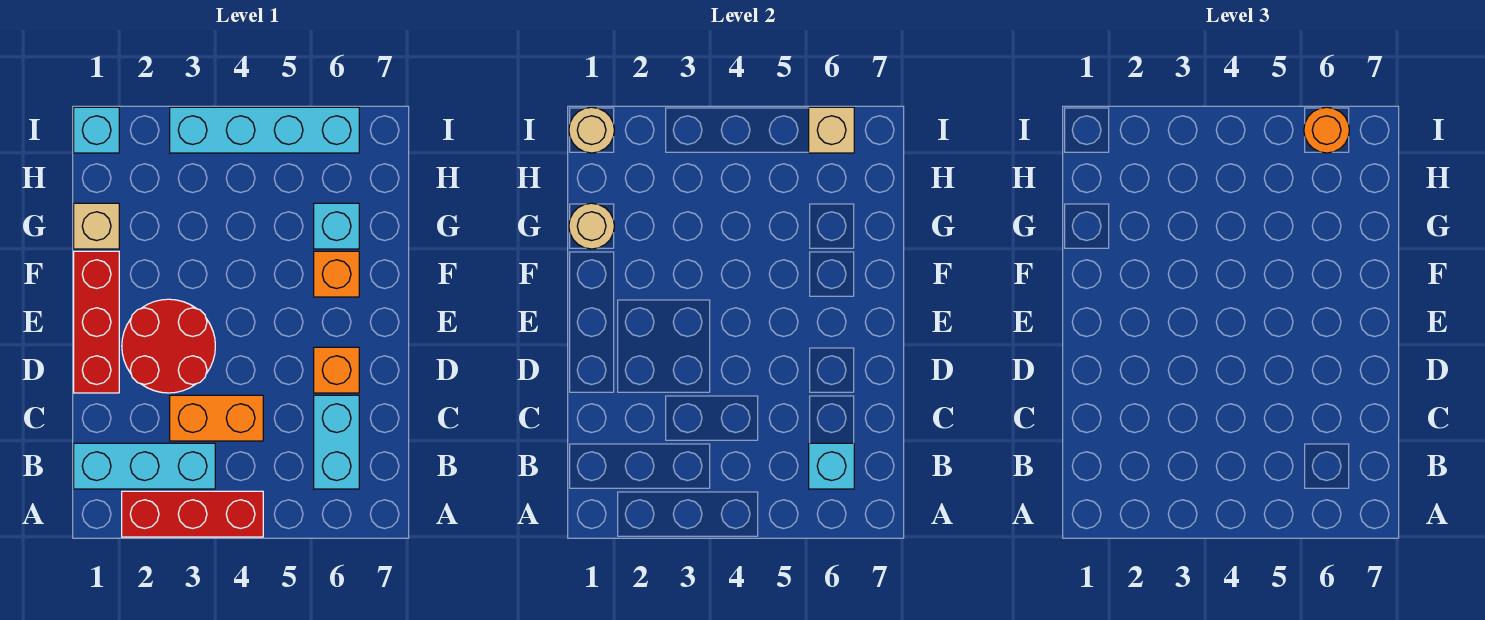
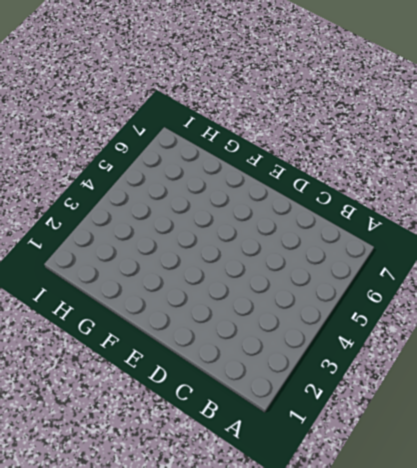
none -> red brick A2:A4 level 1
none -> cyan brick B1:B3 level 1
none -> cyan brick B6:C6 level 1

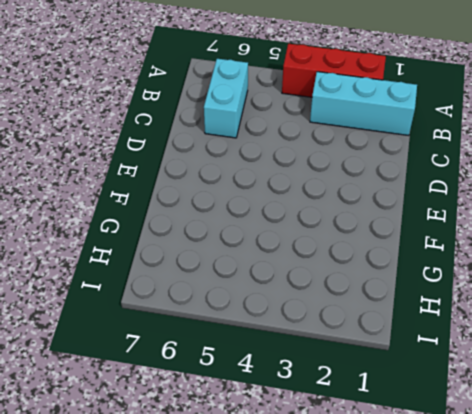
none -> orange brick C3:C4 level 1
none -> red brick D1:F1 level 1
none -> red round brick D2:E3 level 1

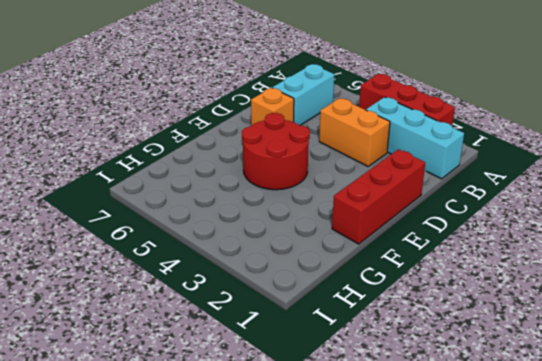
red round brick E4:F5 level 1 -> red round brick D2:E3 level 1
none -> orange brick F6 level 1
none -> tan brick G1 level 1
none -> cyan brick G6 level 1

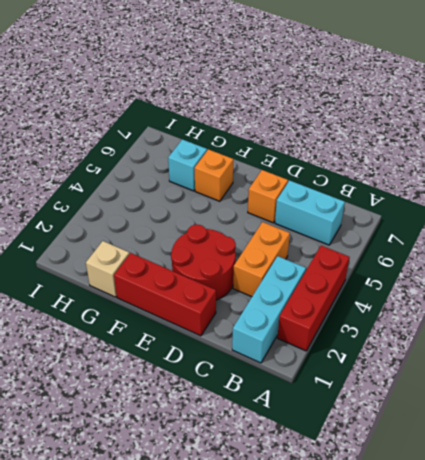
none -> cyan brick I1 level 1
none -> cyan brick I3:I6 level 1
none -> cyan brick B6 level 2

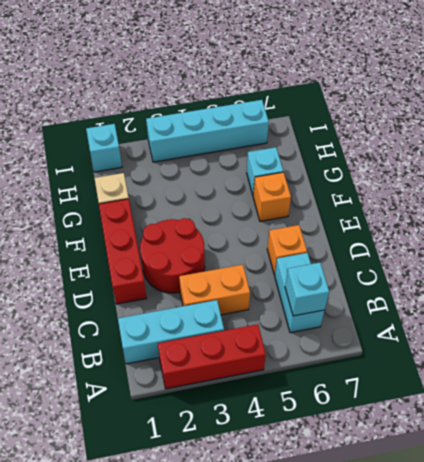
none -> tan round brick G1 level 2
none -> tan round brick I1 level 2
none -> tan brick I6 level 2

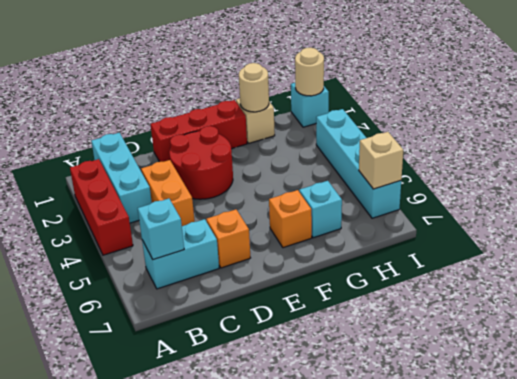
none -> orange round brick I6 level 3

